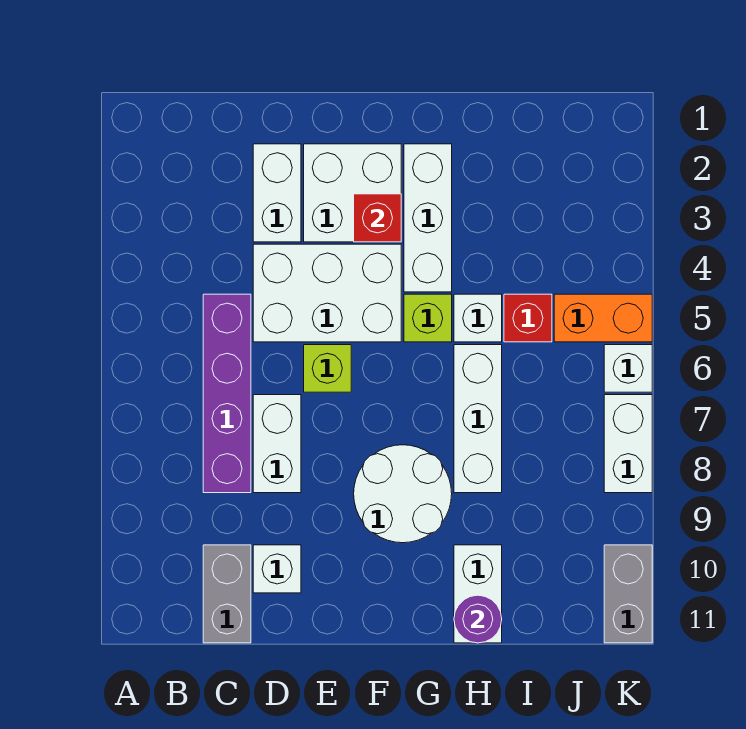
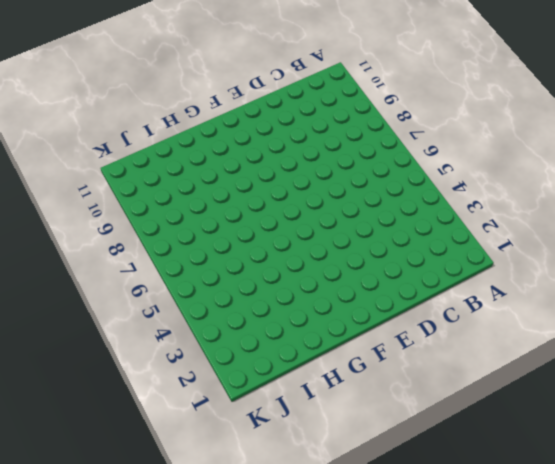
none -> purple brick C5:C8 level 1
none -> grey brick C10:C11 level 1
none -> white brick D2:D3 level 1

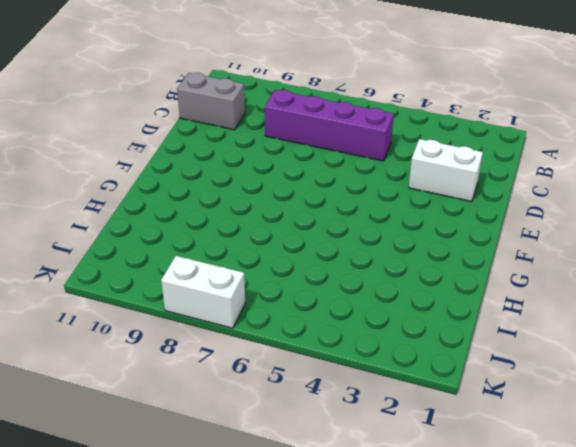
none -> white brick D4:F5 level 1
none -> white brick D7:D8 level 1
none -> white brick D10 level 1

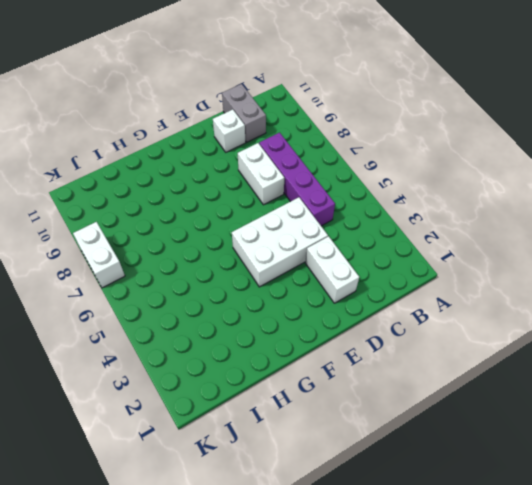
none -> white brick E2:F3 level 1
none -> lime brick E6 level 1
none -> white round brick F8:G9 level 1

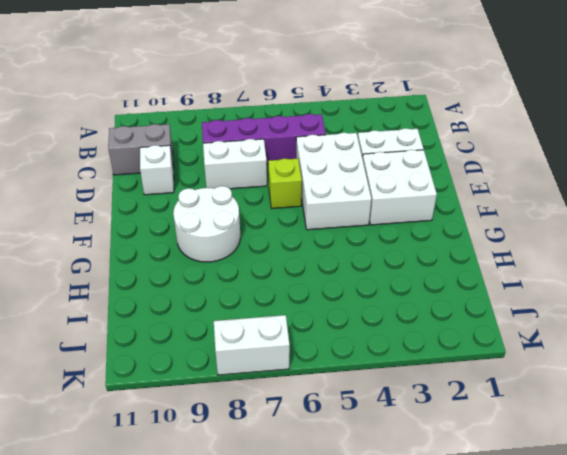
none -> white brick G2:G4 level 1
none -> lime brick G5 level 1
none -> white brick H5 level 1

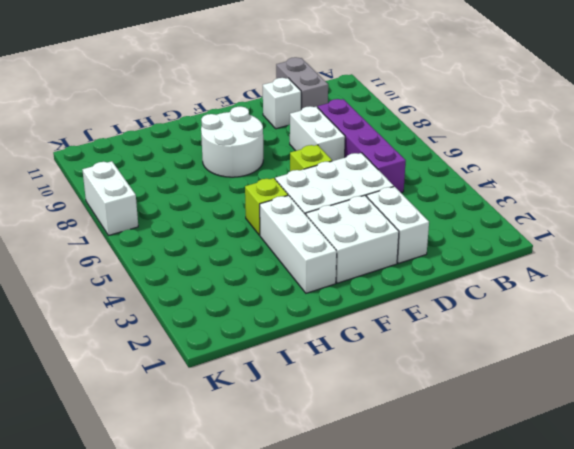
none -> white brick H5 level 1
none -> white brick H6:H8 level 1
none -> white brick H10:H11 level 1

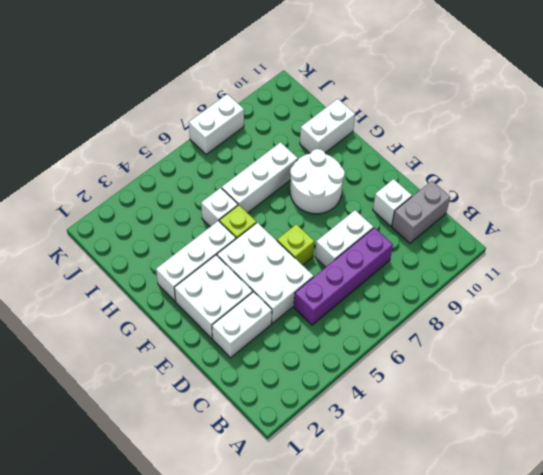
none -> red brick I5 level 1
none -> orange brick J5:K5 level 1
none -> white brick K6 level 1

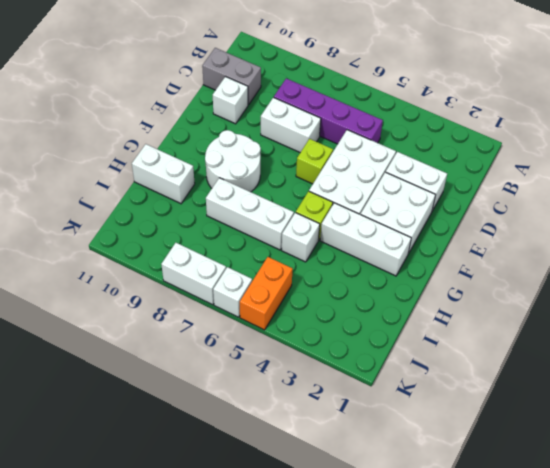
none -> red brick I5 level 1
none -> grey brick K10:K11 level 1
none -> red brick F3 level 2

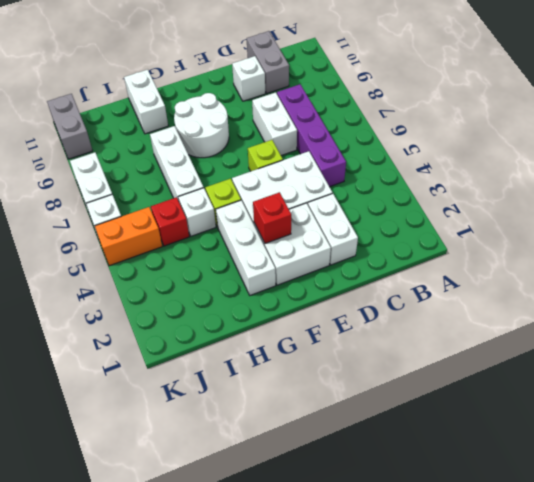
none -> purple round brick H11 level 2

